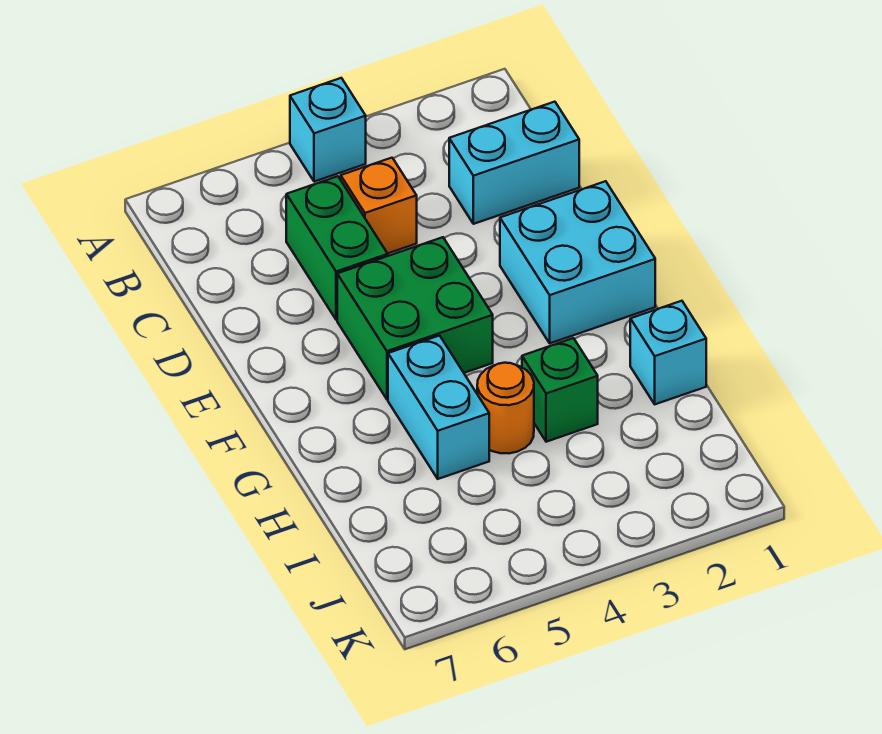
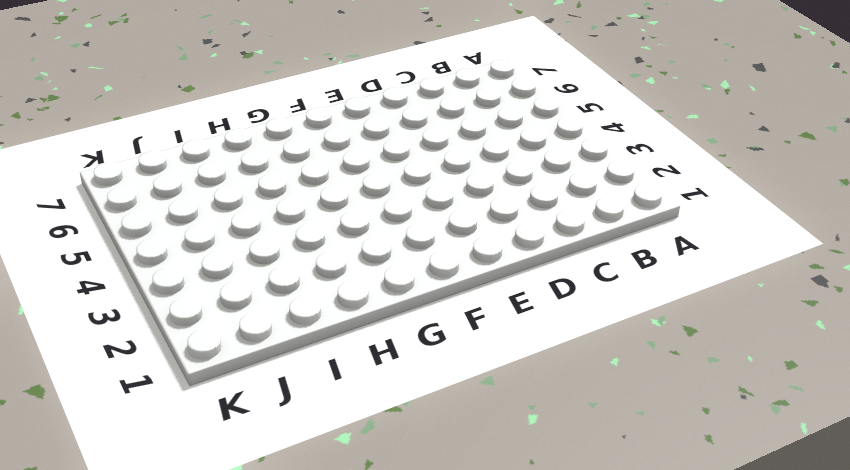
none -> cyan brick A4 level 1
none -> cyan brick C1:C2 level 1

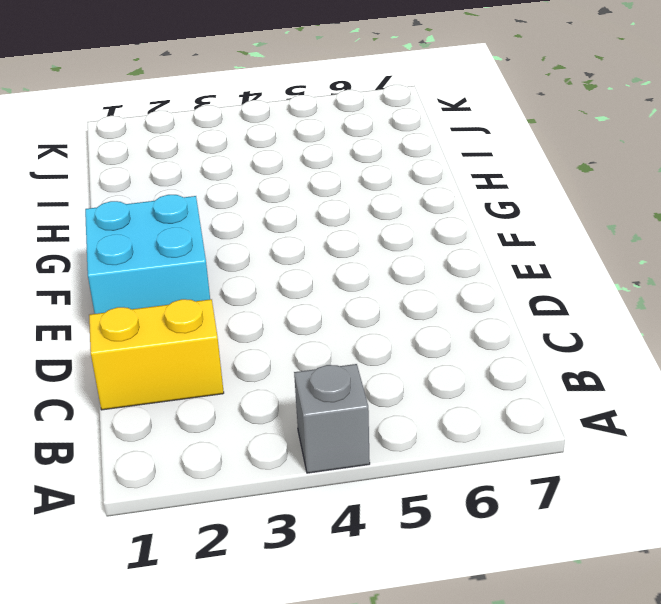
grey brick A4 level 1 -> cyan brick A4 level 1
yellow brick C1:C2 level 1 -> cyan brick C1:C2 level 1
none -> orange brick C4 level 1
none -> green brick C5:D5 level 1

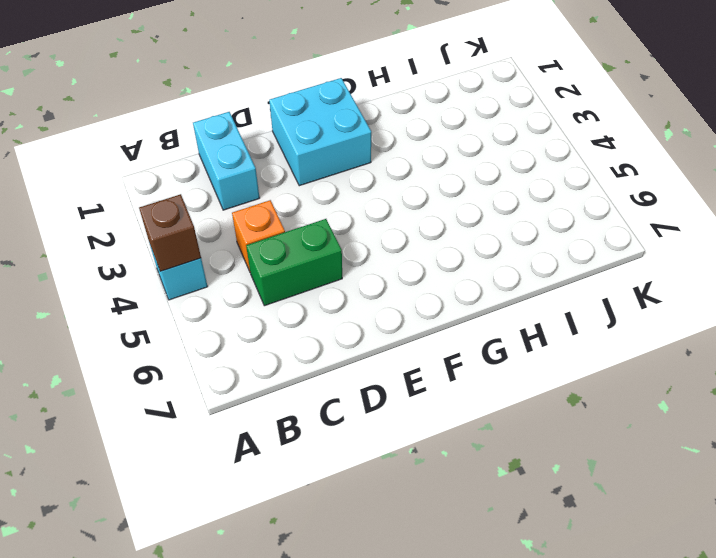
brown brick A4 level 2 -> none
none -> green brick E4:F5 level 1
none -> cyan brick G5:H5 level 1

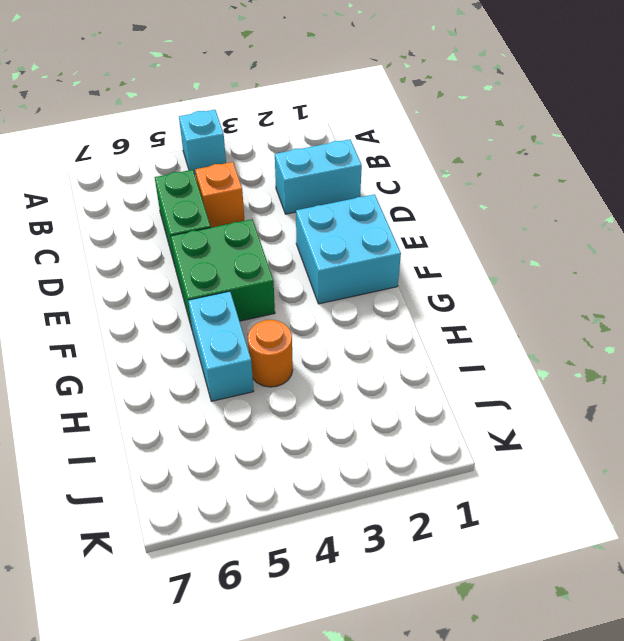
none -> cyan brick H1 level 1
none -> green brick H3 level 1

